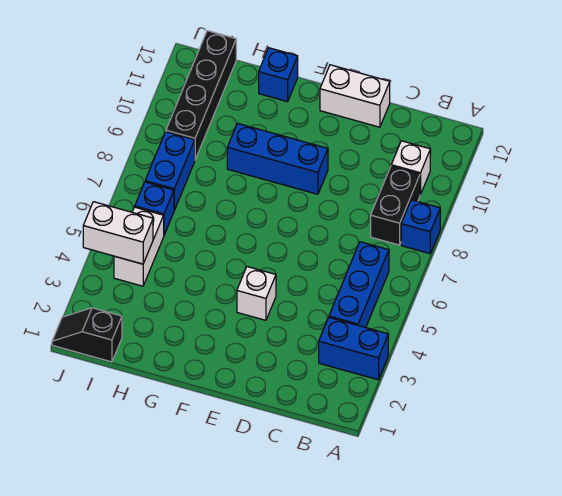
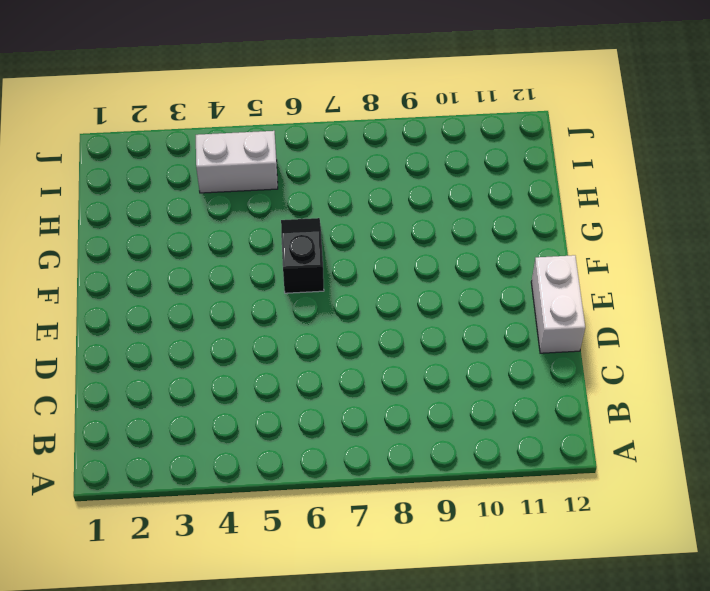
black slope F6:G6 level 1 top F -> black slope I1:J1 level 1 top I
none -> blue brick A3:B3 level 1
none -> blue brick A8 level 1
none -> blue brick B4:B6 level 1

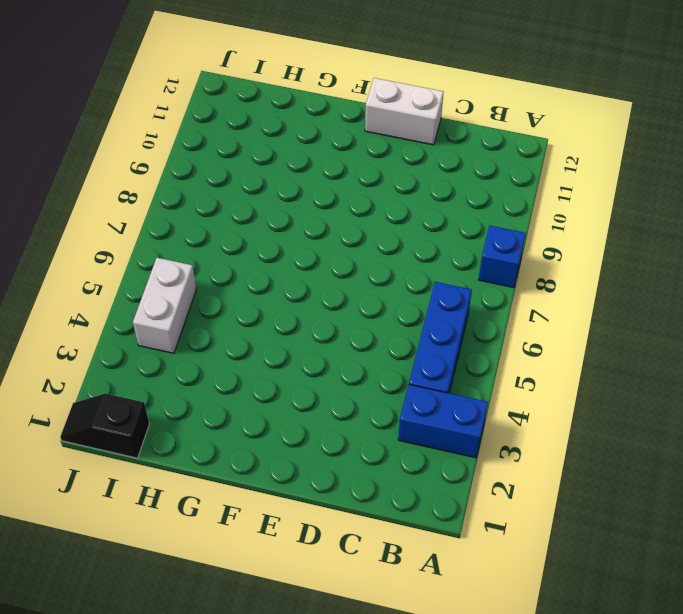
none -> black brick B8:B9 level 1
none -> white brick B10 level 1
none -> white brick E4 level 1

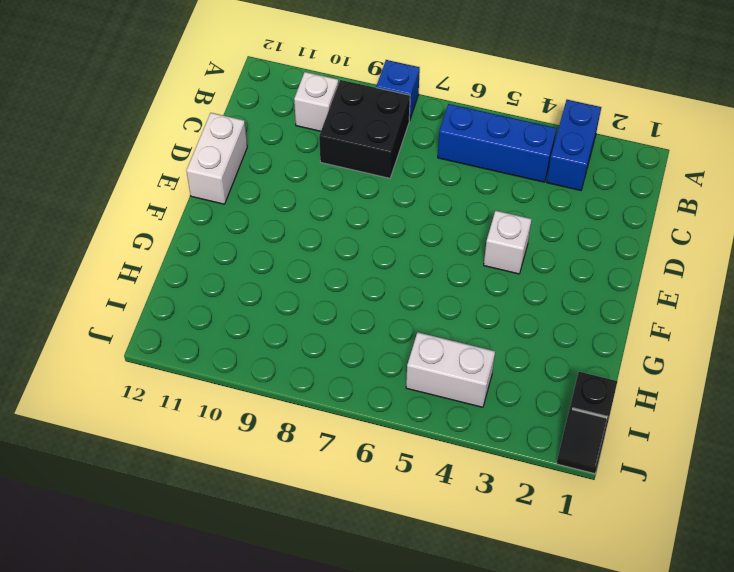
black brick B8:C9 level 1 -> black brick B8:B9 level 1
none -> blue brick E9:G9 level 1
none -> blue brick G12 level 1
none -> blue brick I6 level 1

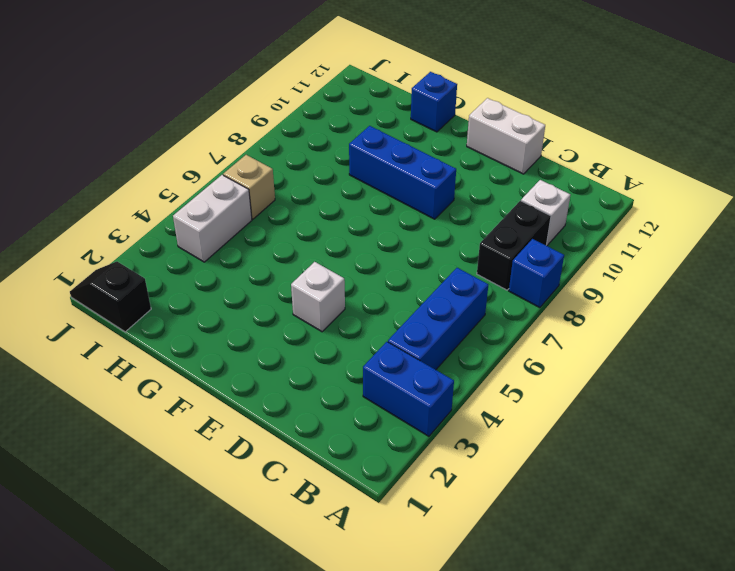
tan brick I6 level 1 -> blue brick I6 level 1
none -> blue brick I7:I8 level 1
none -> black brick I9:I12 level 1
none -> white brick I4:J4 level 2

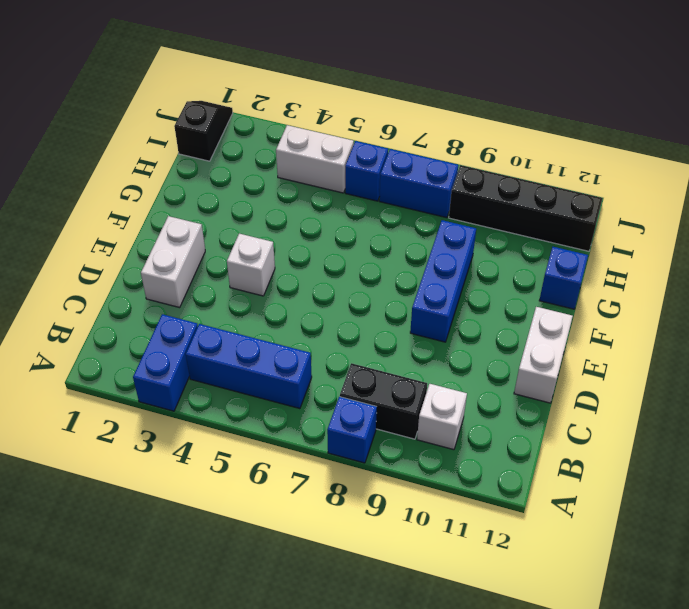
white brick D2:E2 level 1 -> white brick I4:J4 level 2

